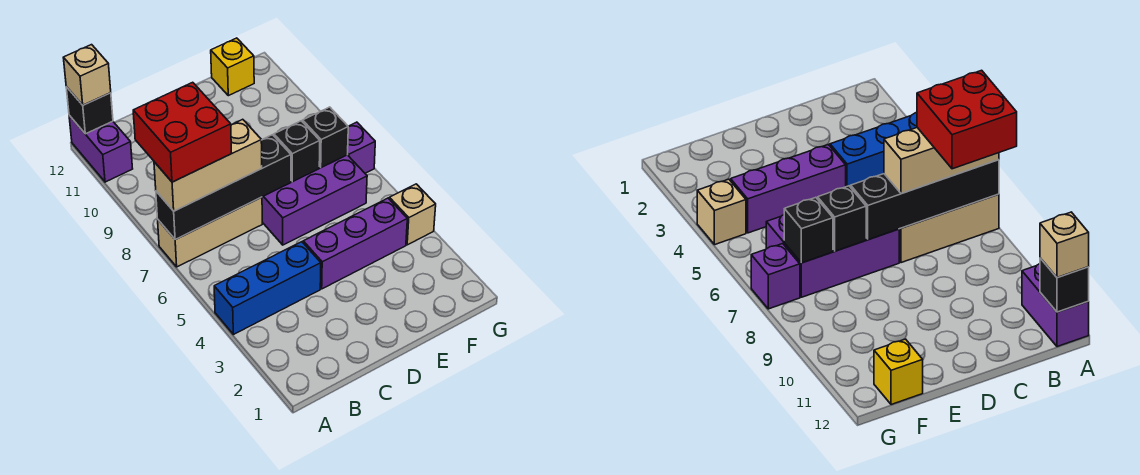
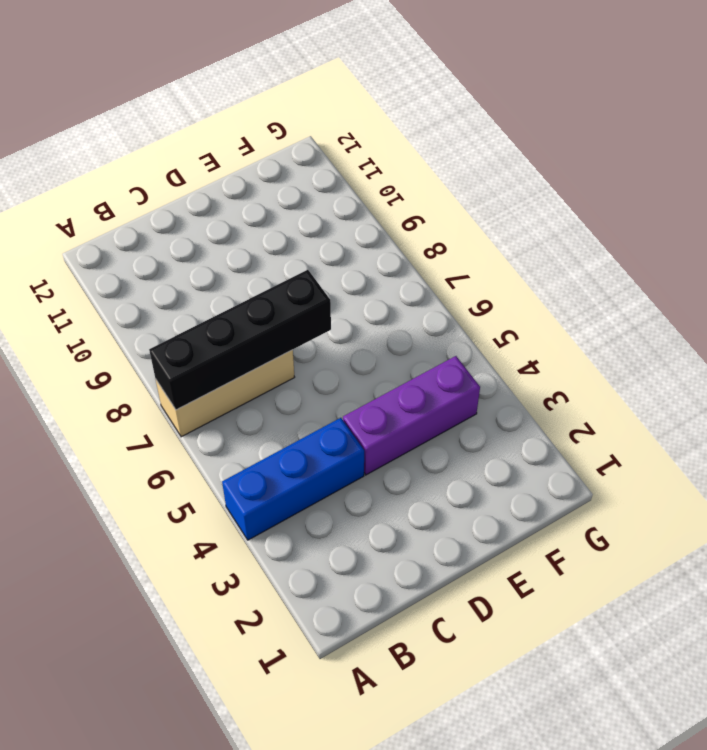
none -> purple brick A11:A12 level 1
none -> purple brick D6:F7 level 1
none -> yellow brick F12 level 1

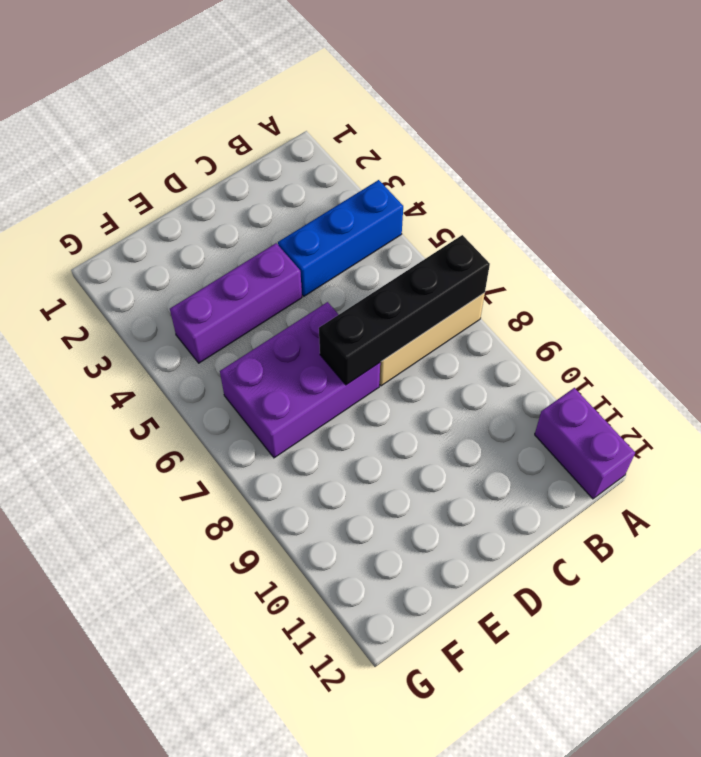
none -> yellow brick F12 level 1
none -> tan brick G4 level 1
none -> purple brick G7 level 1

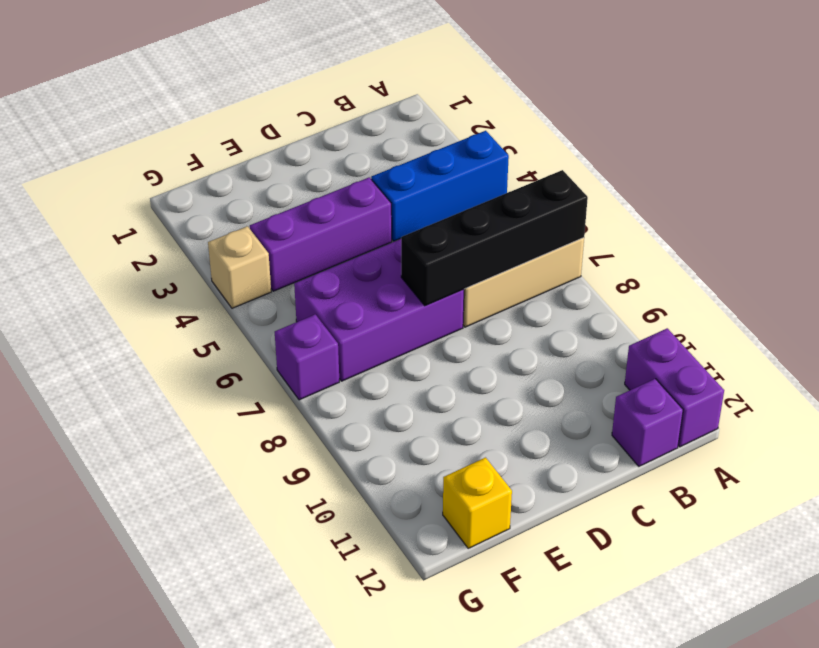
purple brick B12 level 1 -> none
none -> black brick A12 level 2
none -> black brick E7 level 2
none -> black brick F7 level 2

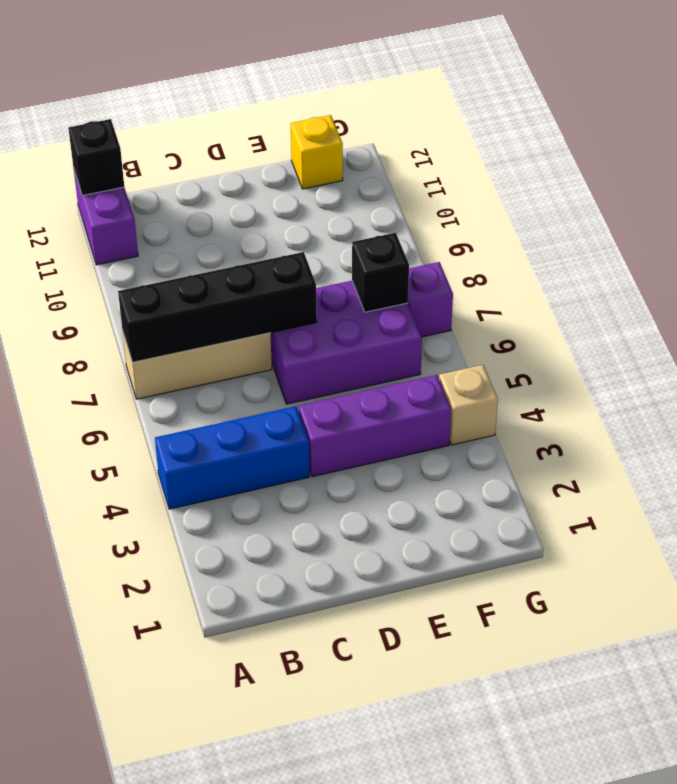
none -> black brick E7 level 2
none -> tan brick A7:C7 level 3
none -> tan brick A12 level 3

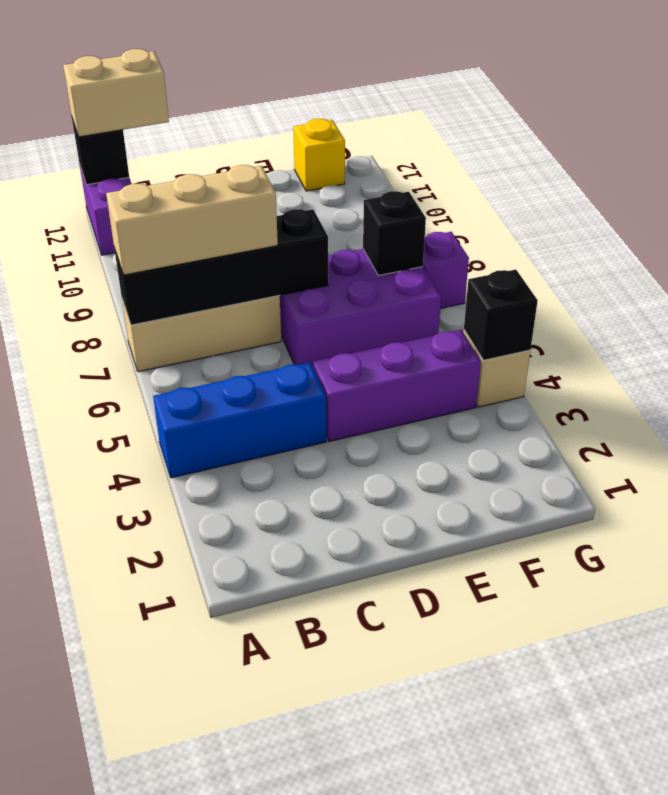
tan brick A12:B12 level 3 -> tan brick A12 level 3
black brick G4 level 2 -> black brick E7 level 2
none -> red brick A7:B8 level 4

